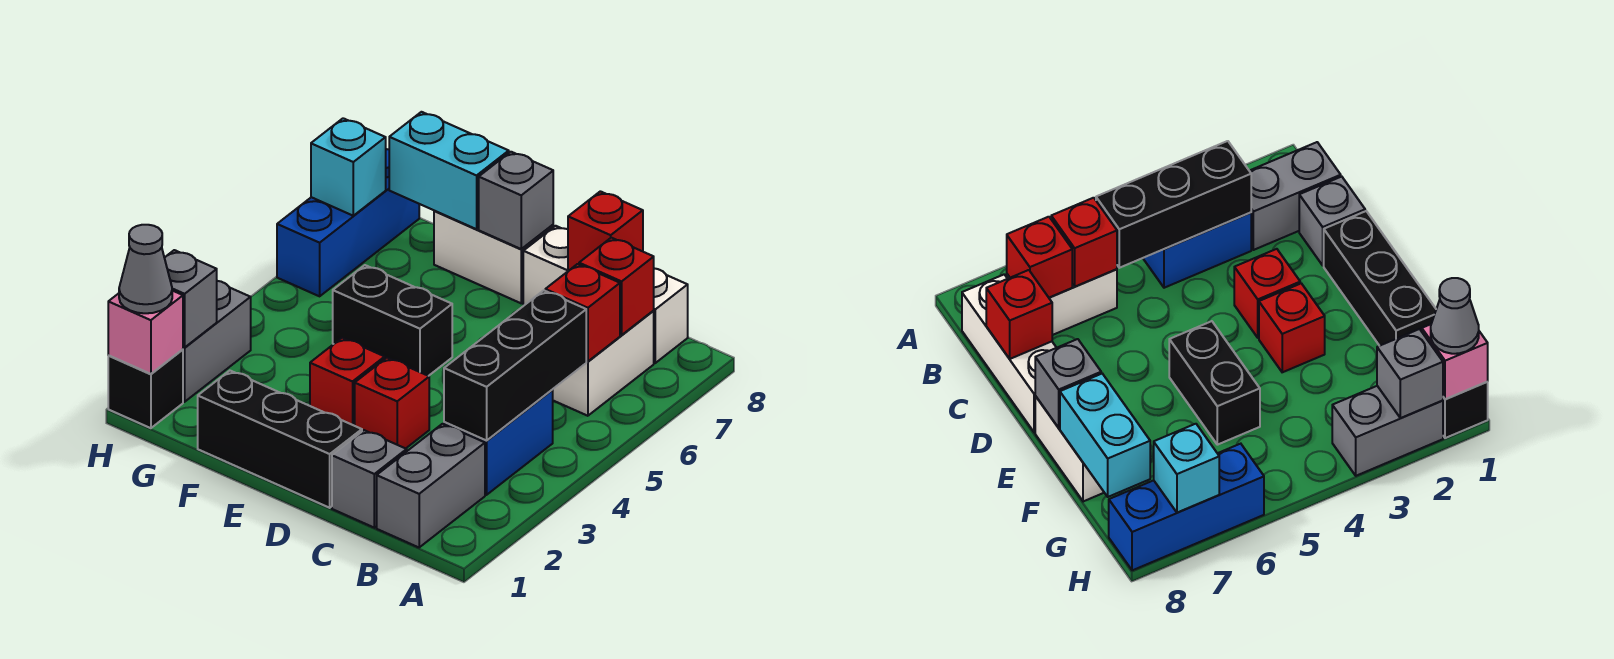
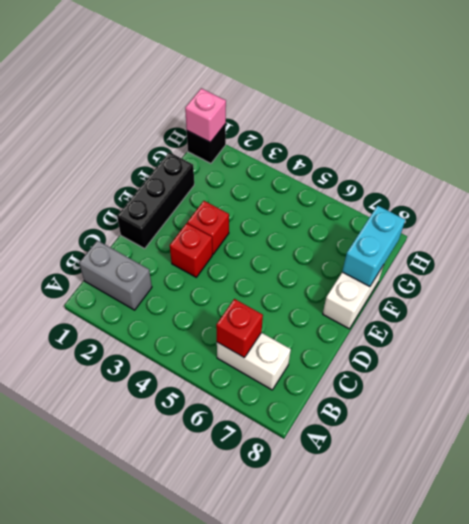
none -> blue brick B3:B4 level 1
none -> white brick B8:D8 level 1
none -> grey brick C1 level 1

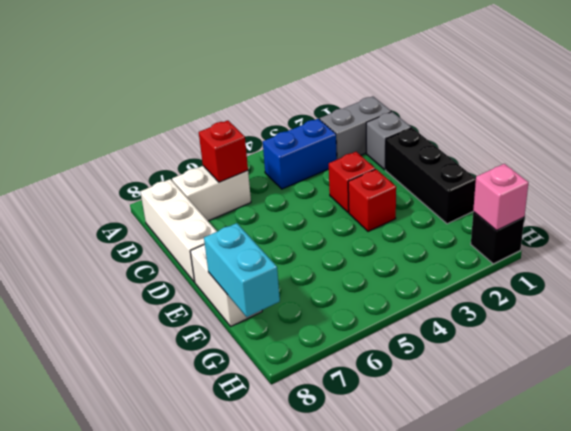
none -> black brick E5:F5 level 1
none -> grey brick H2:H3 level 1
none -> blue brick H6:H8 level 1

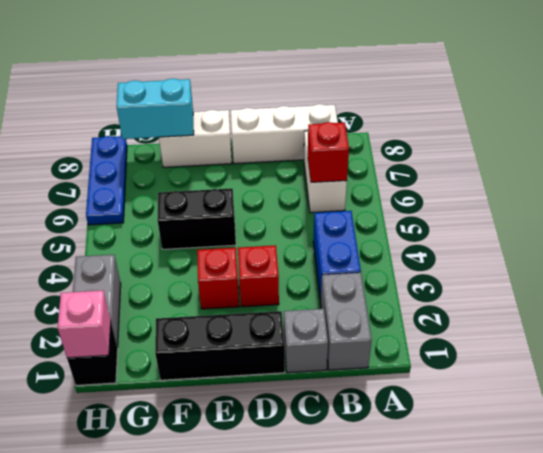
blue plate H6:H8 level 1 -> blue brick H6:H8 level 1
none -> black brick B3:B5 level 2
none -> red brick B7 level 2
none -> red brick C8 level 2

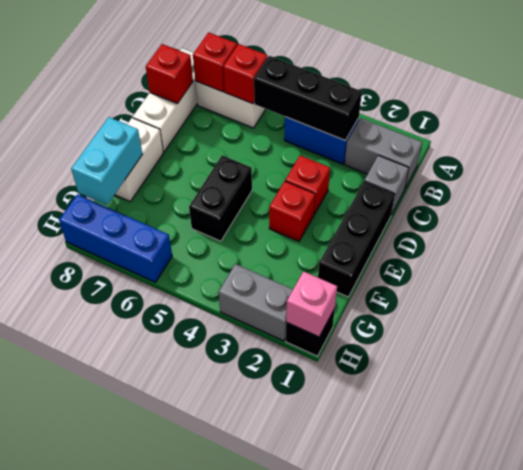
none -> grey brick E8 level 2
none -> grey brick H2 level 2
none -> cyan brick H7 level 2

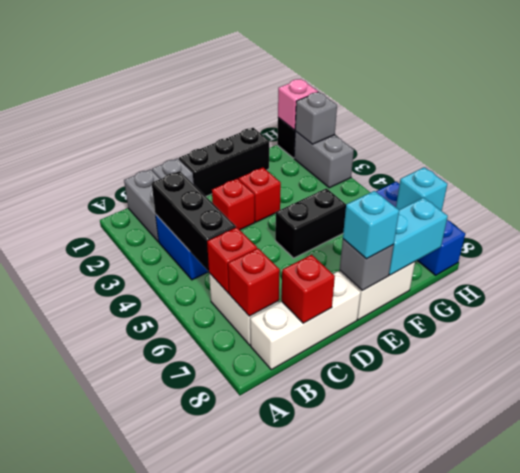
cyan brick E8 level 3 -> none
none -> grey cone H1 level 3

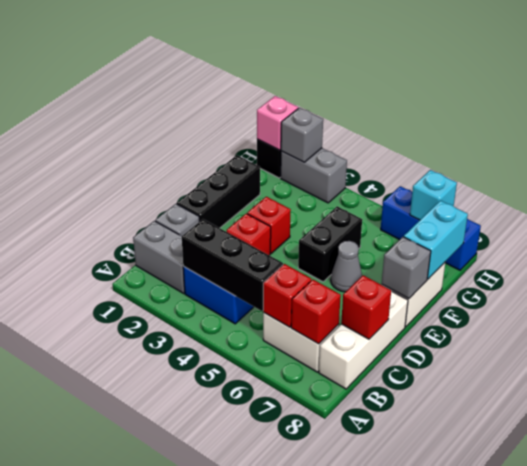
grey cone E6 level 1 -> grey cone H1 level 3

